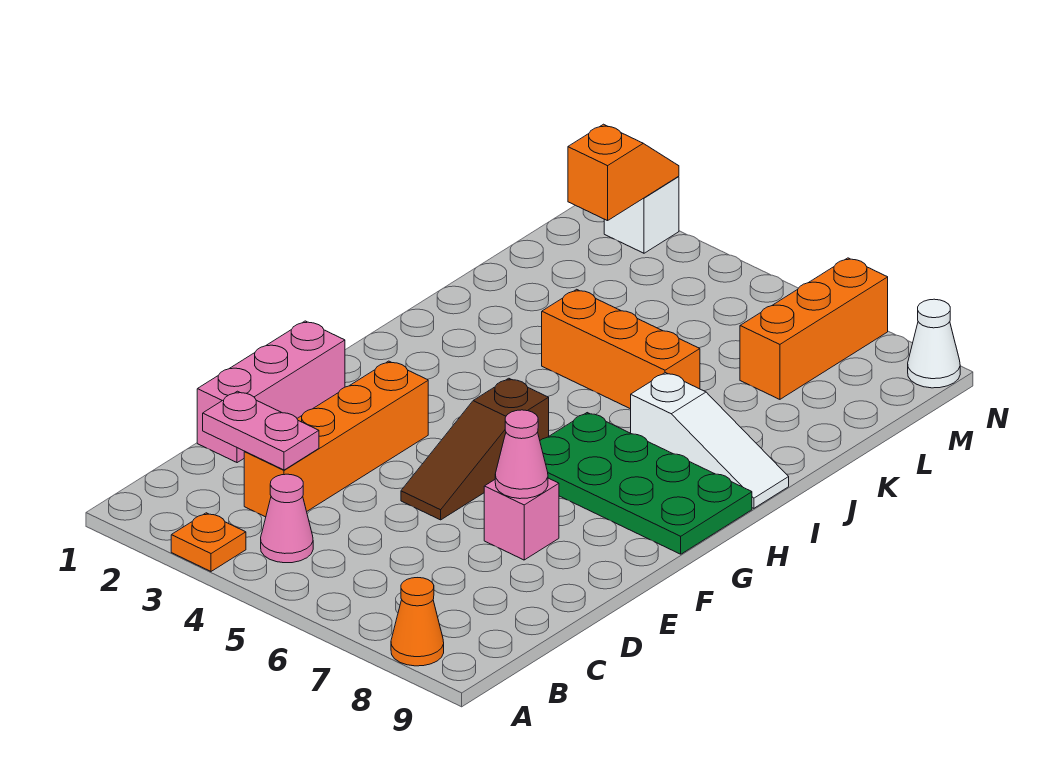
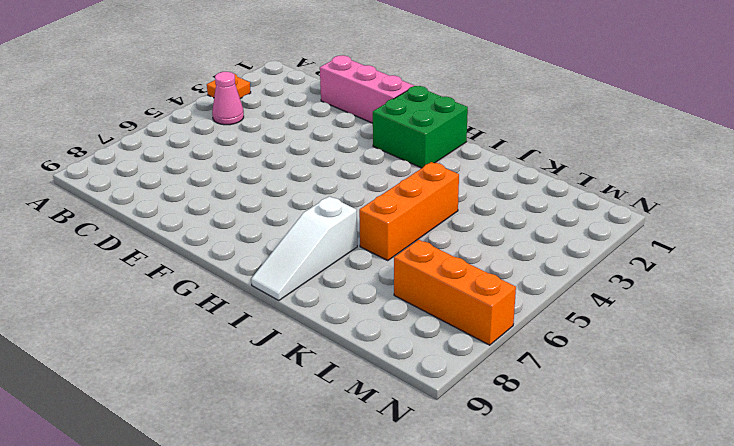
green brick G1:H2 level 1 -> none
none -> orange cone A8 level 1
none -> orange brick C3:F3 level 1
none -> brown slope E5:G5 level 1 top G

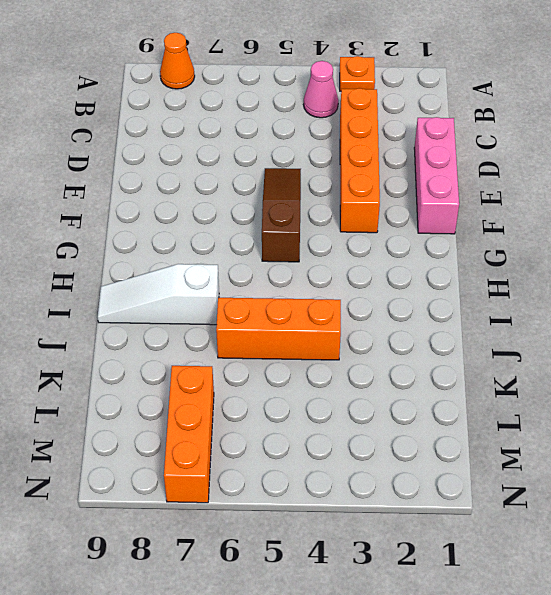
none -> pink brick E7 level 1
none -> green plate G6:H9 level 1
none -> white brick N2 level 1

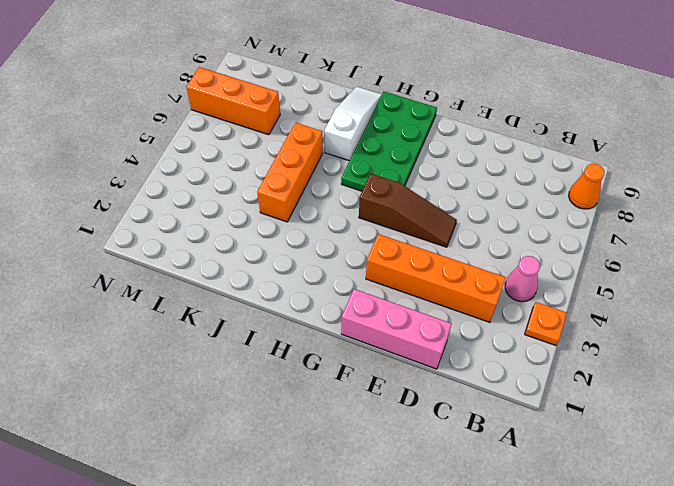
none -> pink brick E7 level 1
none -> white brick N2 level 1
none -> white cone N9 level 1

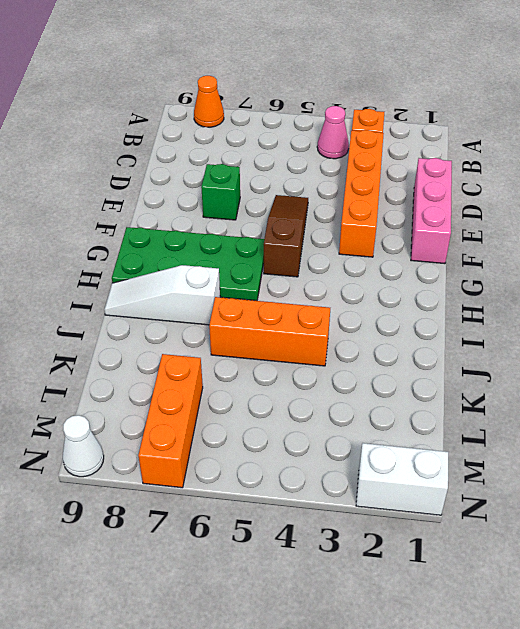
green brick E7 level 1 -> pink brick E7 level 1
white brick N1:N2 level 1 -> white brick N2 level 1
none -> pink plate C2:C3 level 2
none -> pink cone E7 level 2
none -> orange slope M2:N2 level 2 top M

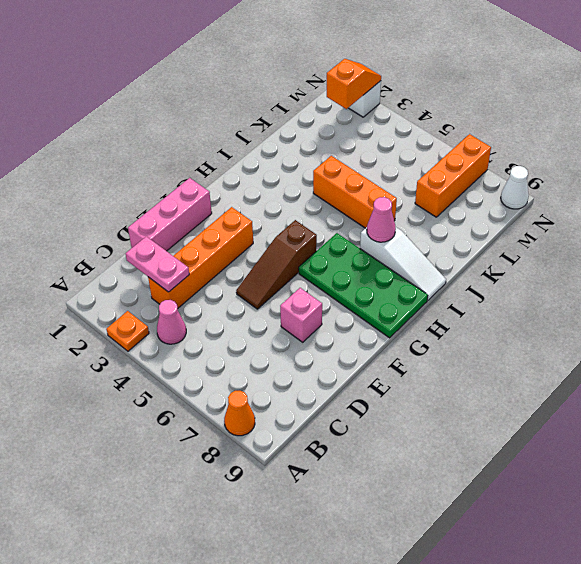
pink cone I7 level 2 -> pink cone E7 level 2

